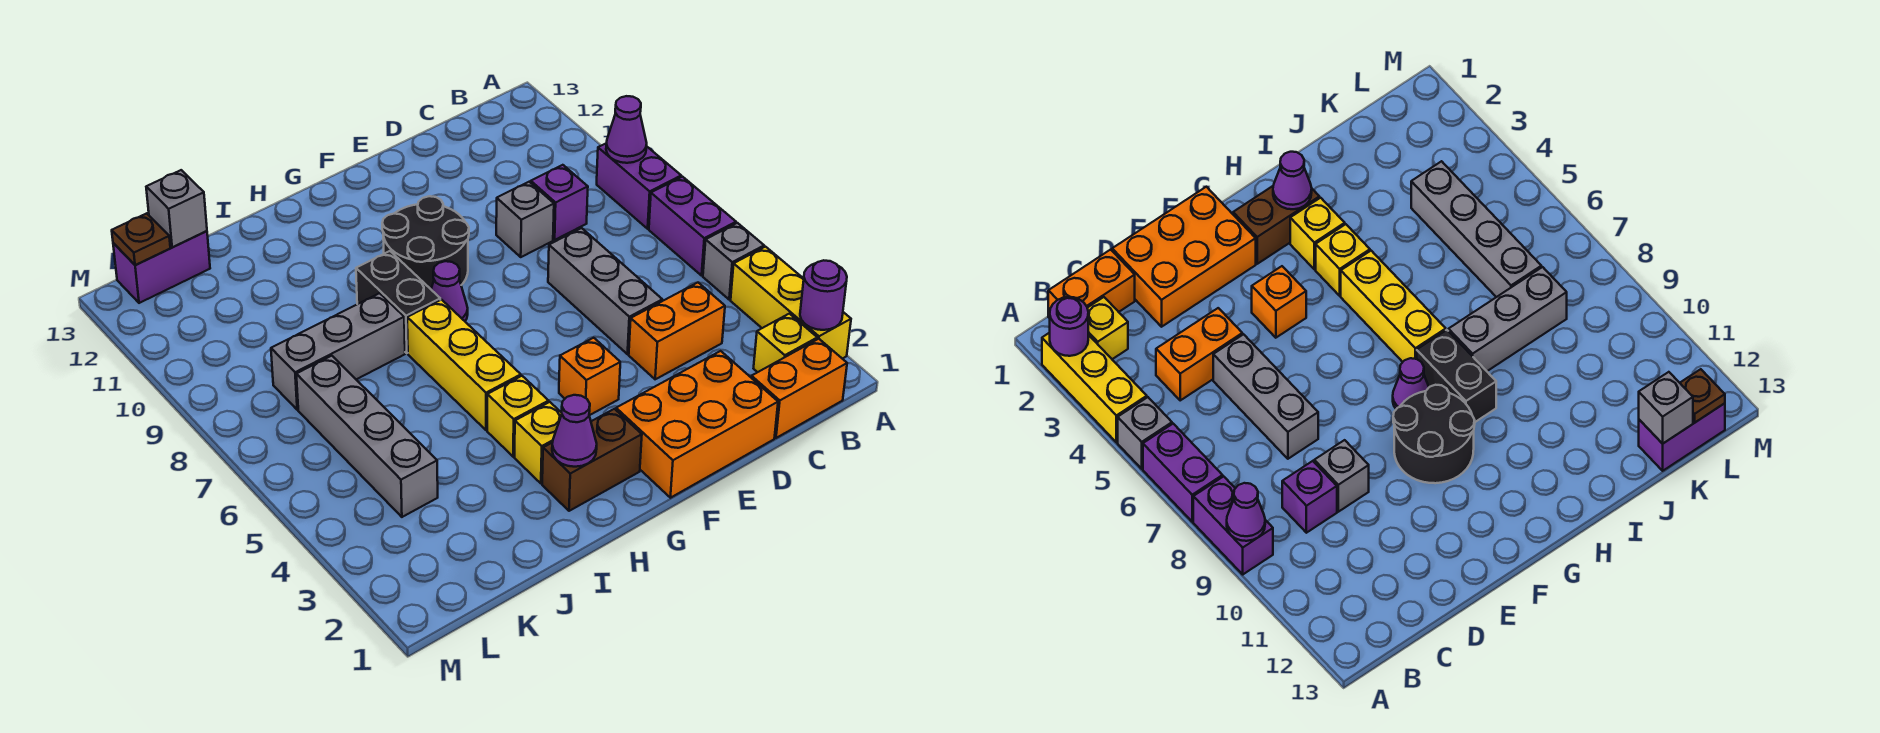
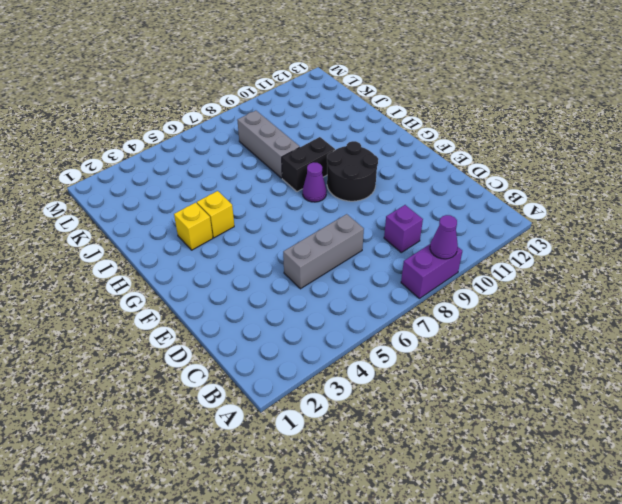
none -> yellow brick A2:A4 level 1
none -> grey brick A5 level 1
none -> purple brick A6:A7 level 1

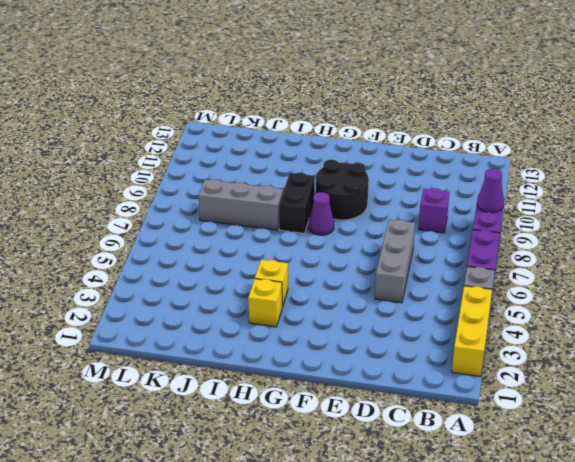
none -> orange brick B1:C1 level 1
none -> yellow brick B2 level 1
none -> orange brick C4:D4 level 1

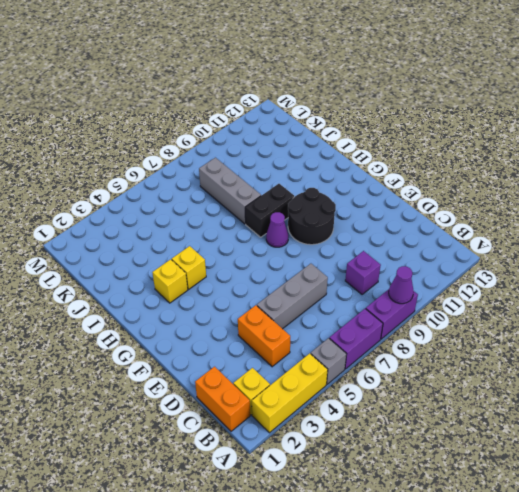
none -> orange brick D1:F2 level 1
none -> grey brick D9 level 1
none -> orange brick F4 level 1

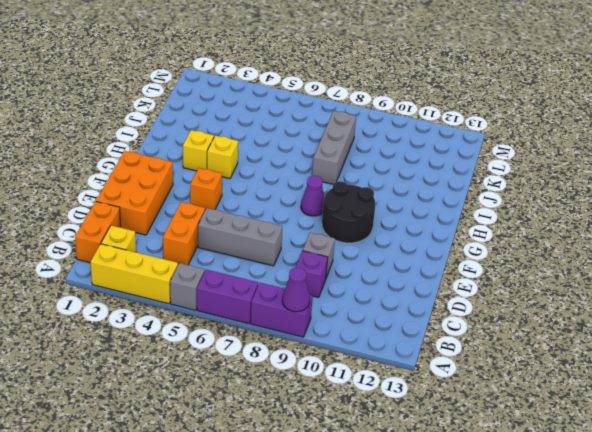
none -> brown brick G2:H2 level 1
none -> yellow brick H5:H7 level 1
none -> black brick H8:H9 level 1

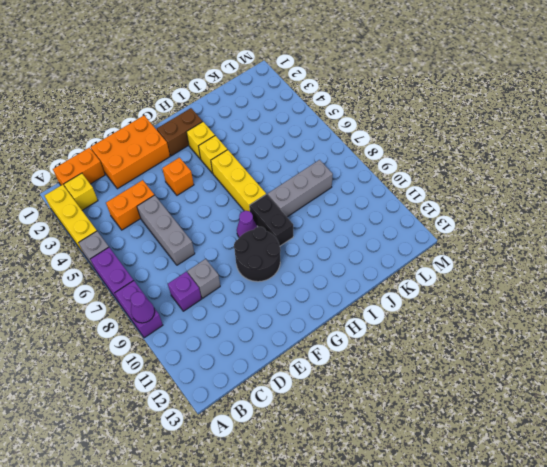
none -> grey brick K4:K7 level 1
none -> purple brick K13:L13 level 1
none -> purple round brick A2 level 2

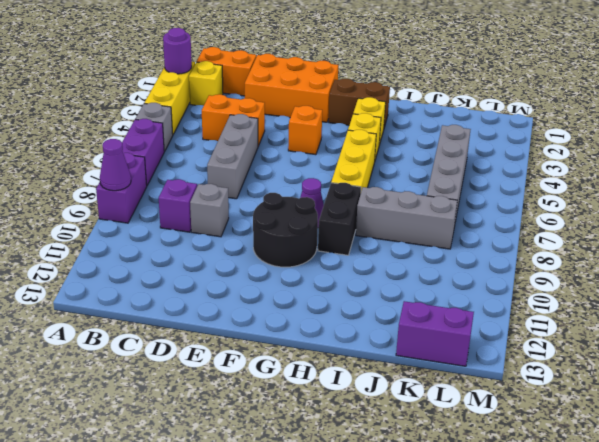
none -> purple cone H2 level 2
none -> grey brick K13 level 2
none -> brown plate L13 level 2

